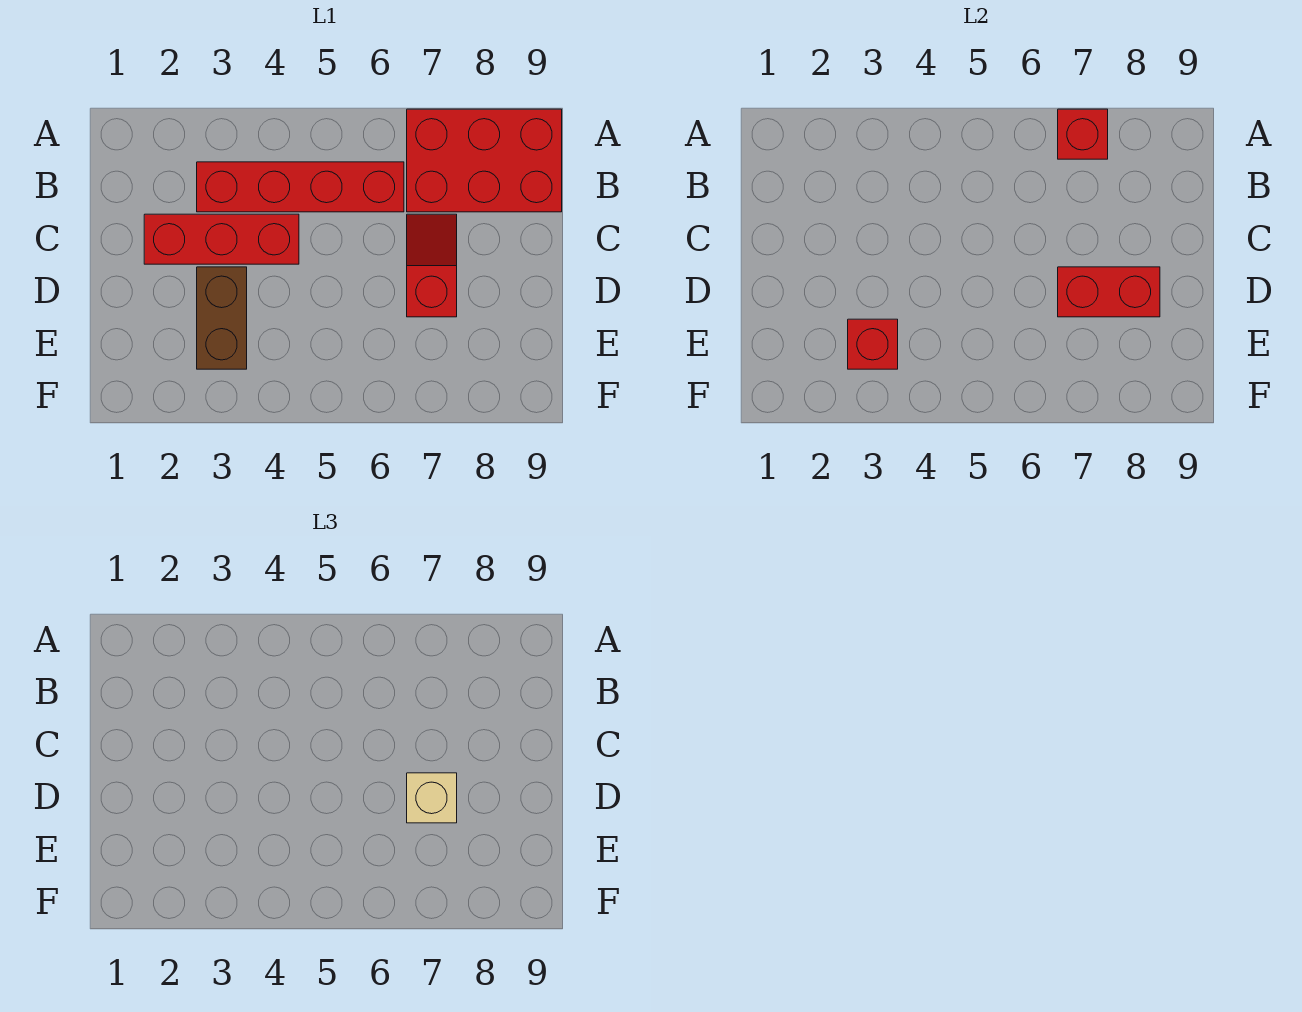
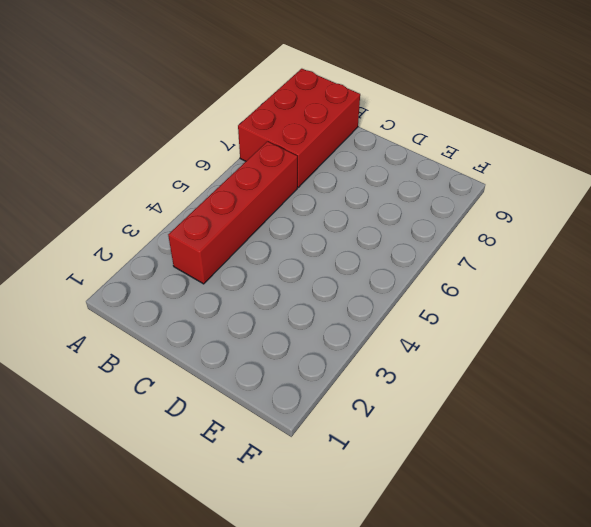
none -> red brick C2:C4 level 1
none -> red slope C7:D7 level 1 top D

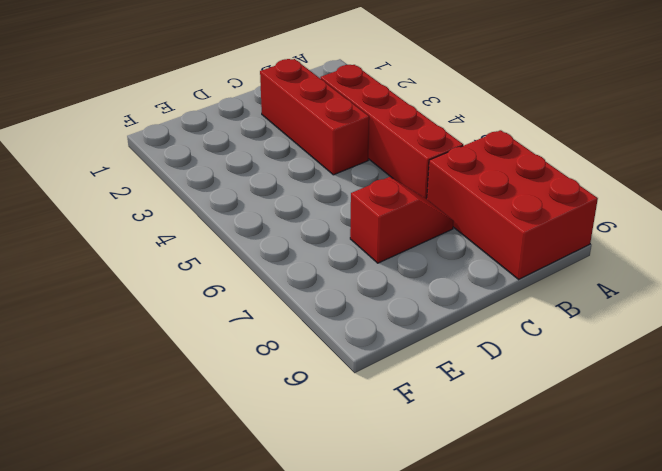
none -> brown brick D3:E3 level 1
none -> red brick A7 level 2

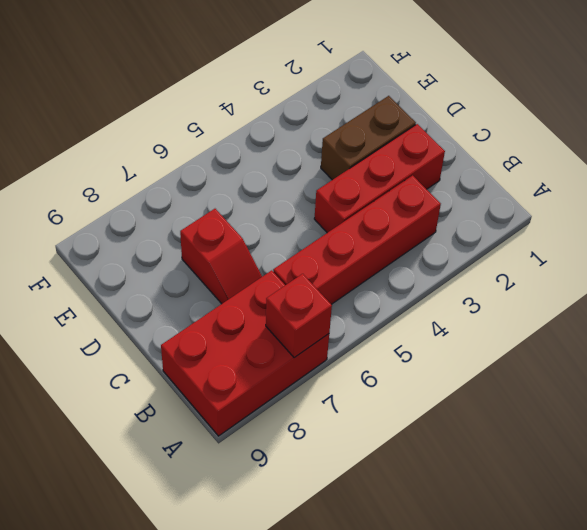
brown brick D2:D3 level 1 -> brown brick D3:E3 level 1
none -> red brick D7:D8 level 2
none -> red brick E3 level 2

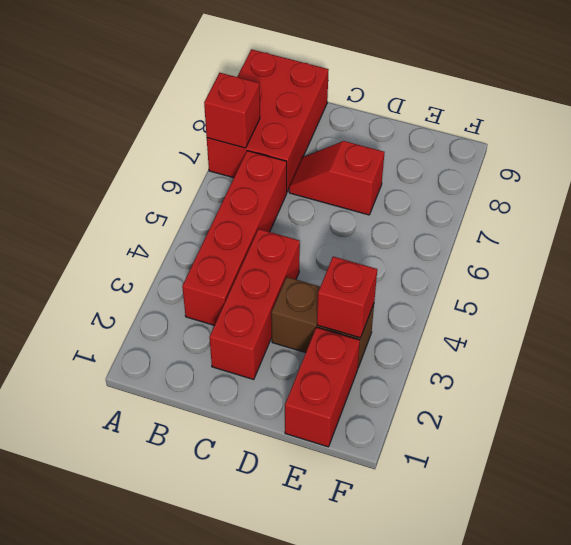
red brick E1:E2 level 1 -> red brick D7:D8 level 2
none -> tan brick D7 level 3

